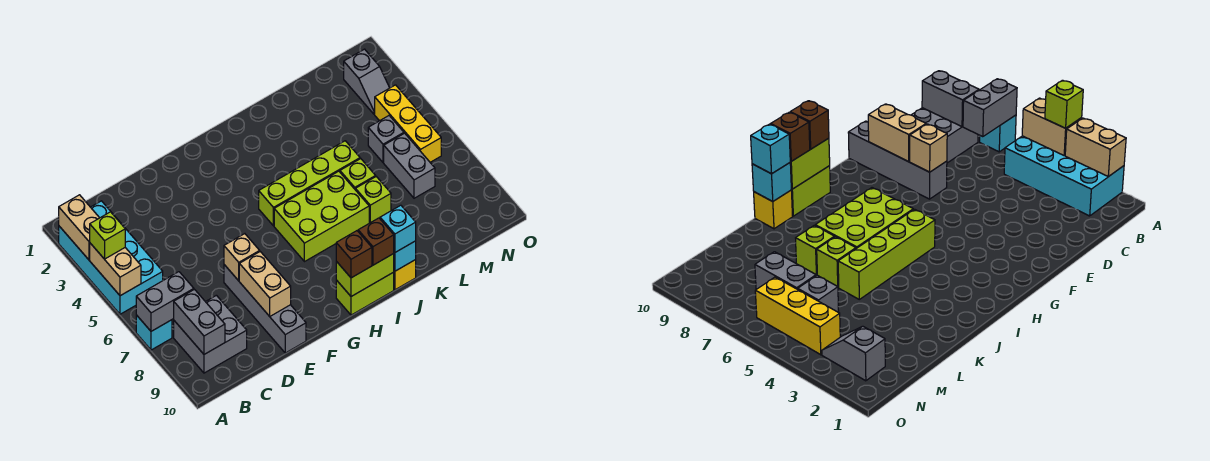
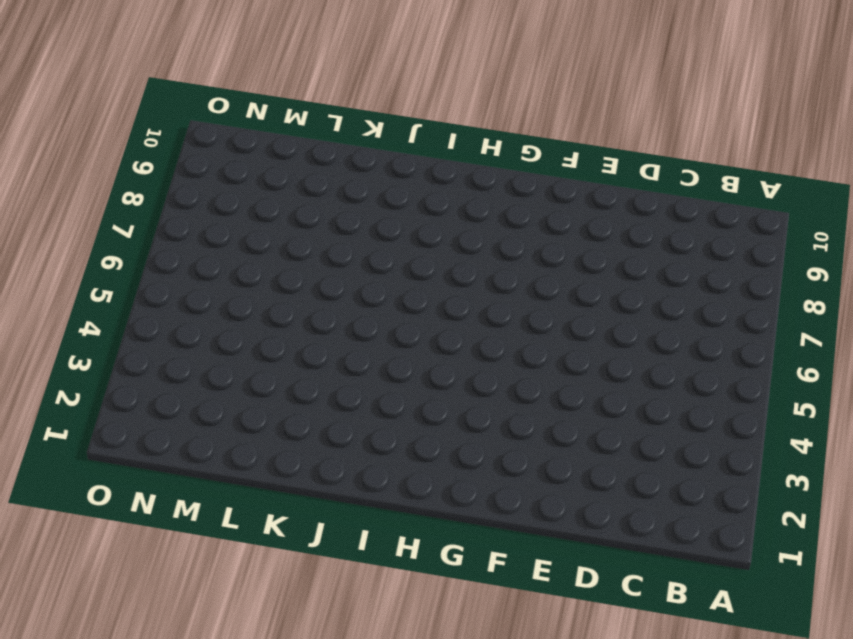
none -> cyan brick A2:B5 level 1
none -> cyan brick A7 level 1
none -> grey brick B8:C9 level 1

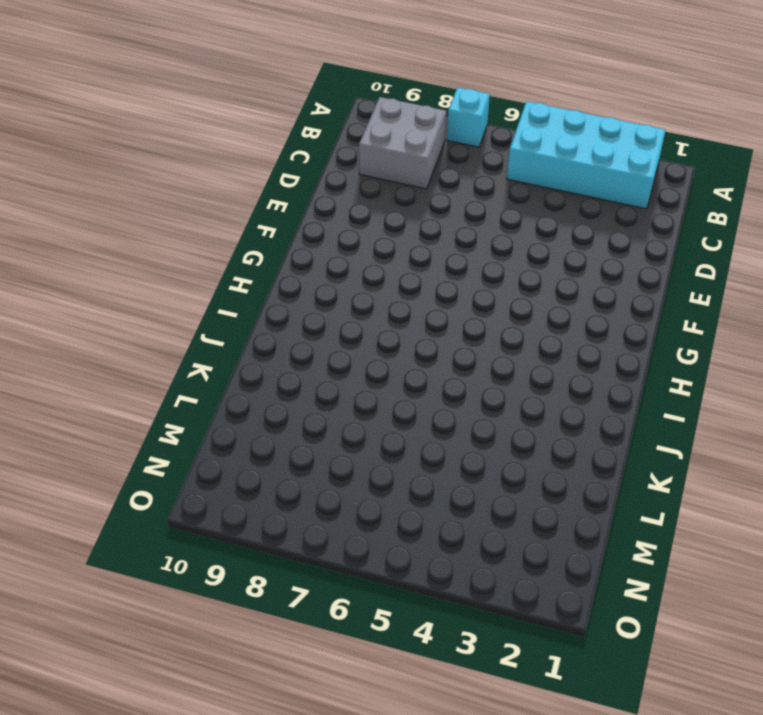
none -> grey brick E7:E10 level 1
none -> lime brick H5:K5 level 1
none -> lime brick H6:J7 level 1

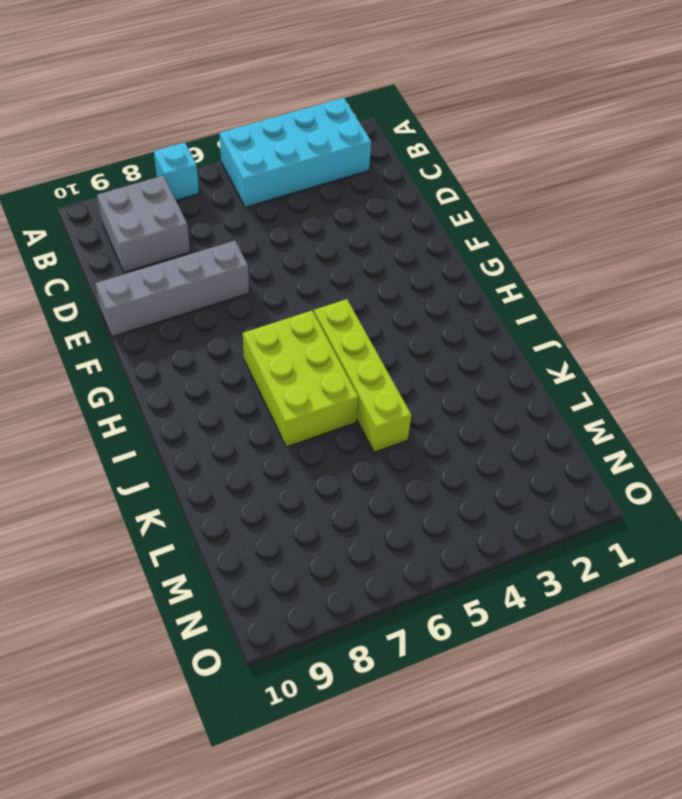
none -> lime brick H10:I10 level 1
none -> yellow brick J10 level 1
none -> lime brick K6 level 1

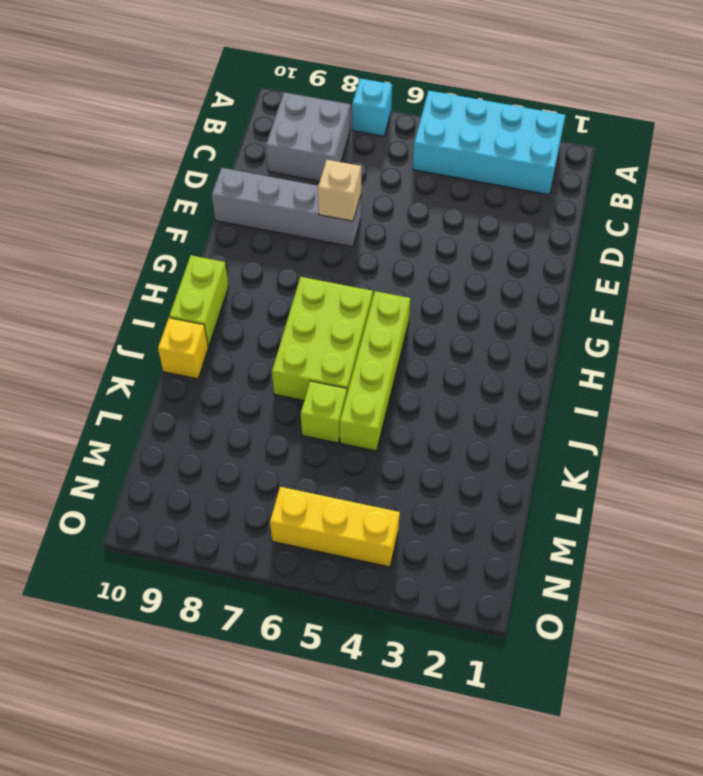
none -> lime brick K7 level 1
none -> grey brick M5 level 1
none -> grey brick M6:M7 level 1

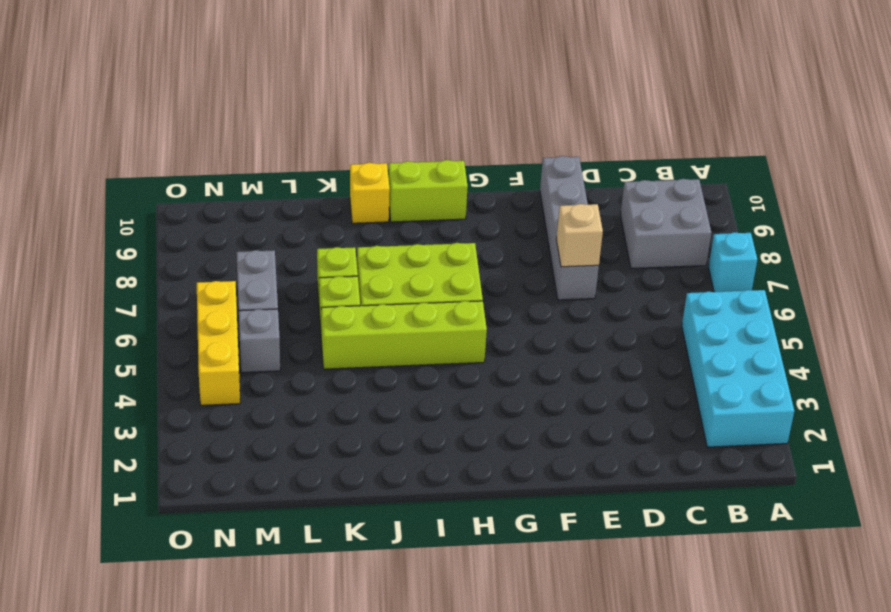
none -> grey slope N2:N3 level 1 top 2
none -> tan brick A2:A3 level 2
none -> tan brick A4:A5 level 2

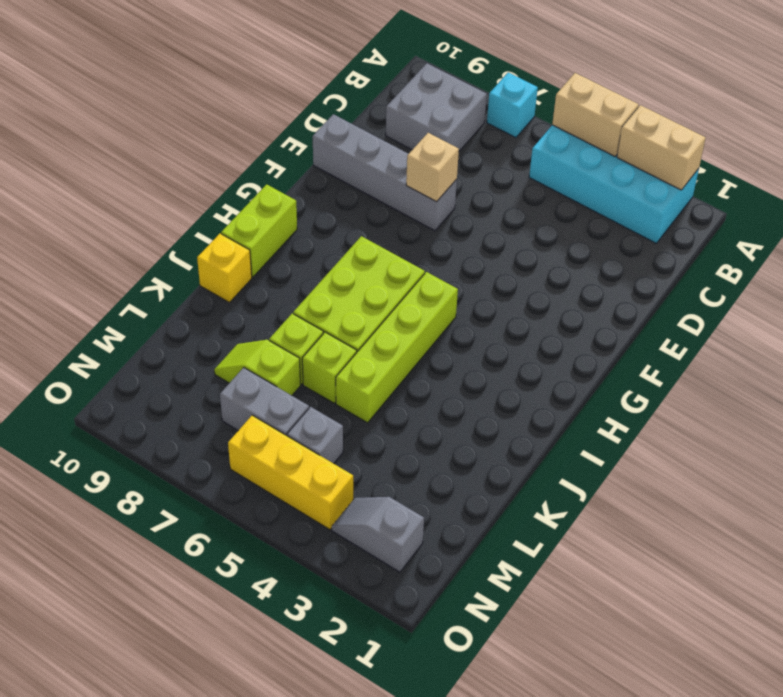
lime slope L7:L8 level 1 top 7 -> none
none -> grey brick A7:B7 level 2
none -> grey brick B8:B9 level 2
none -> tan brick E8:E9 level 2

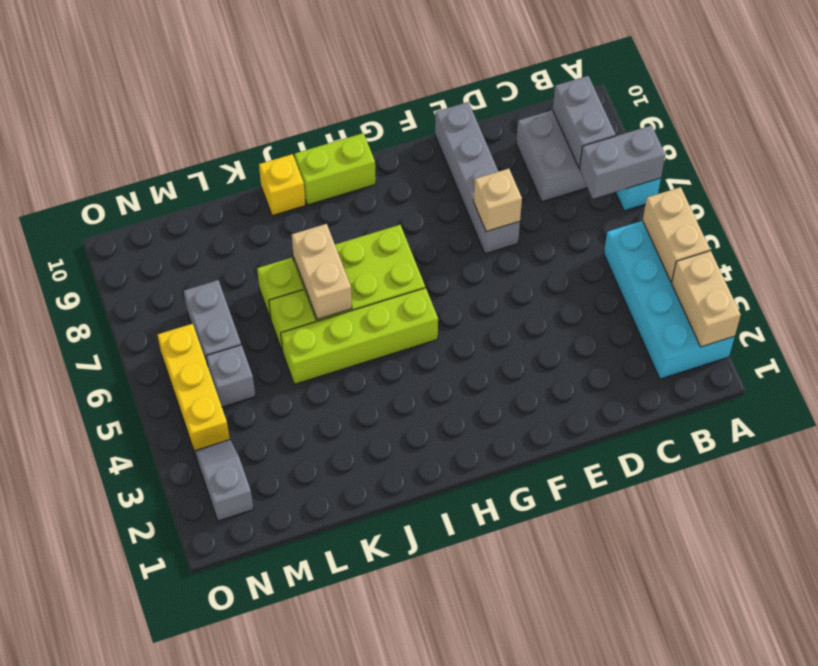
tan brick J6:J7 level 2 -> tan brick E8:E9 level 2
none -> lime brick H10:I10 level 2
none -> cyan brick J10 level 2
none -> lime brick A4 level 3

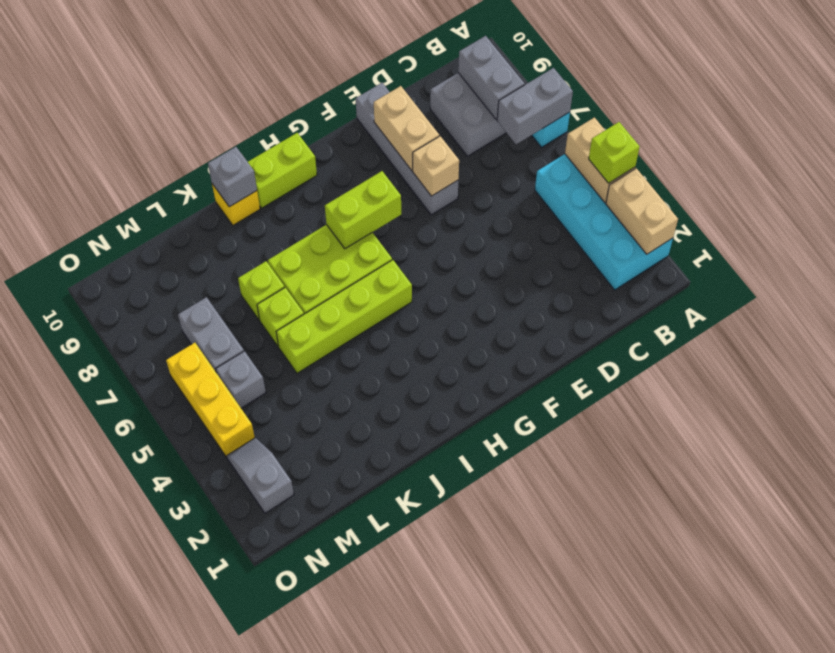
lime brick G7:H7 level 2 -> lime brick H10:I10 level 2
grey brick J10 level 2 -> cyan brick J10 level 2
none -> brown brick H10 level 3
none -> brown brick I10 level 3
none -> cyan brick J10 level 3

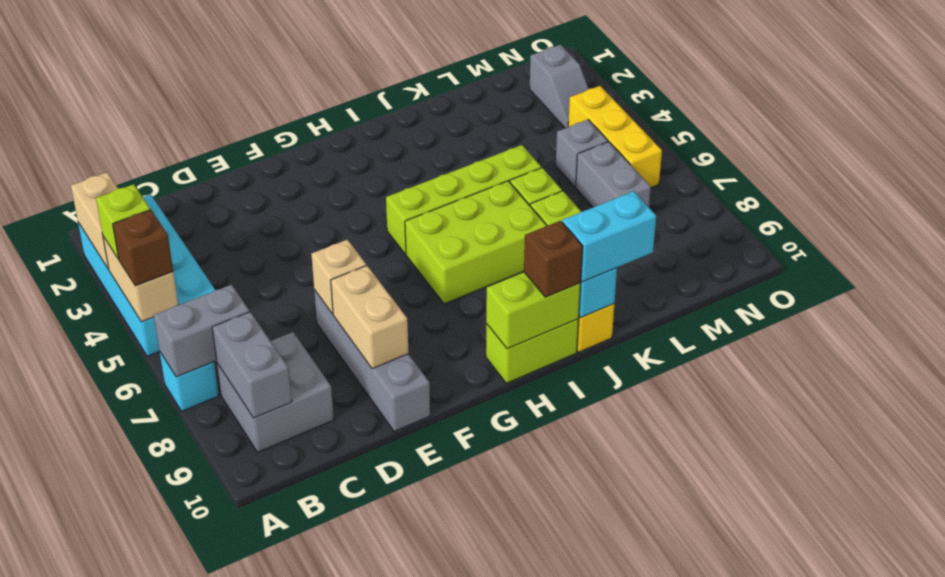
brown brick A5 level 3 -> brown brick H10 level 3
cyan brick J10:K10 level 3 -> cyan brick J10 level 3

